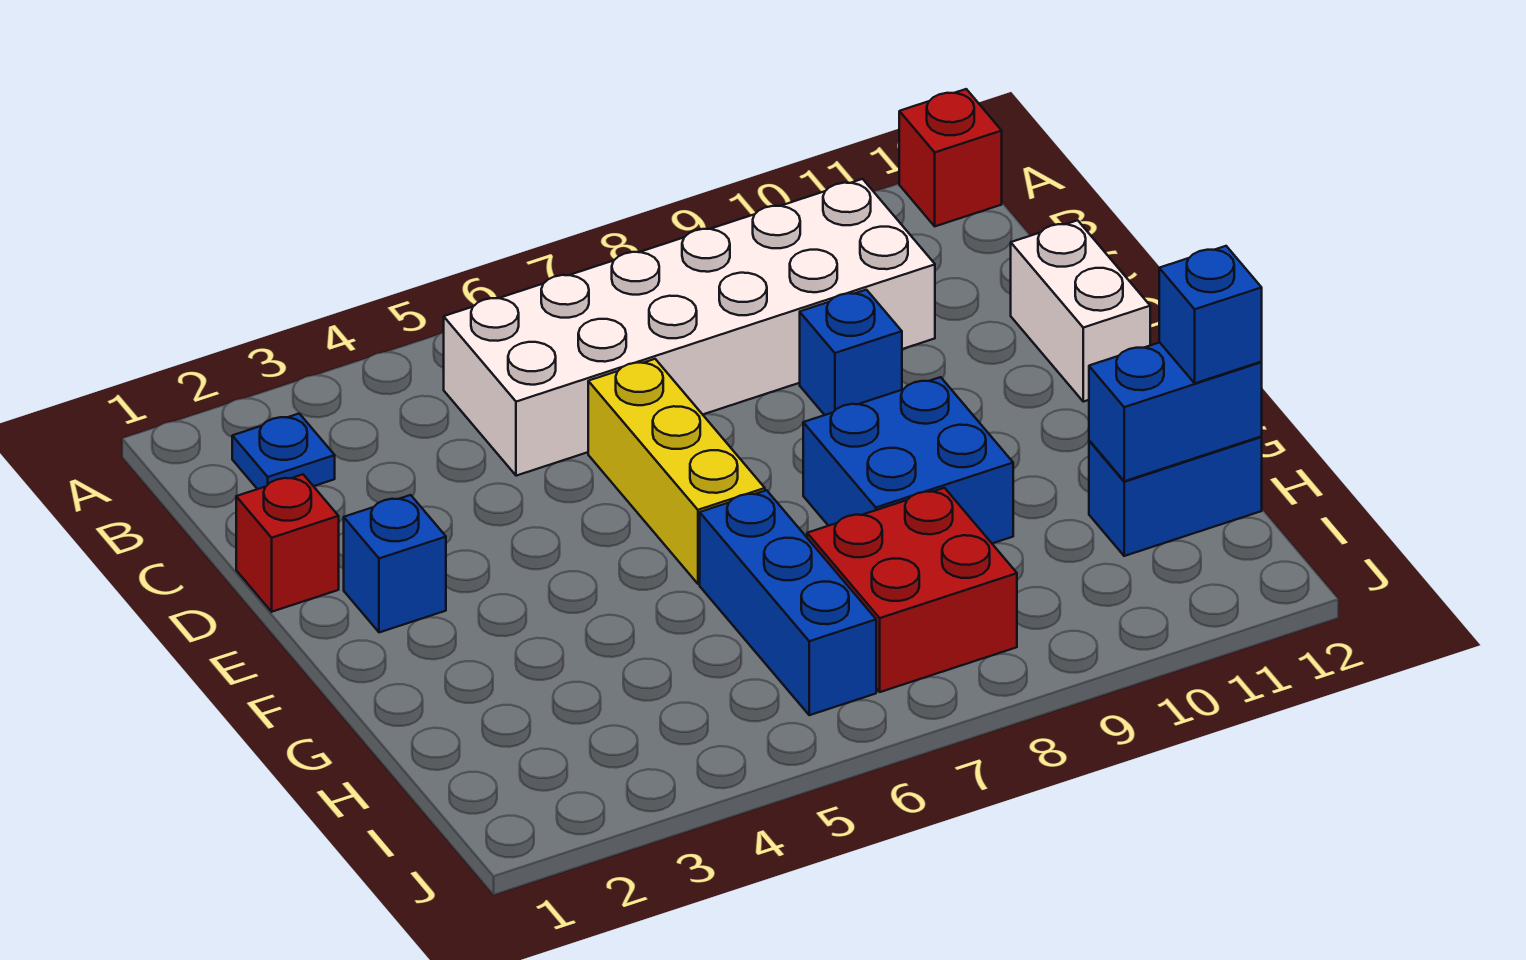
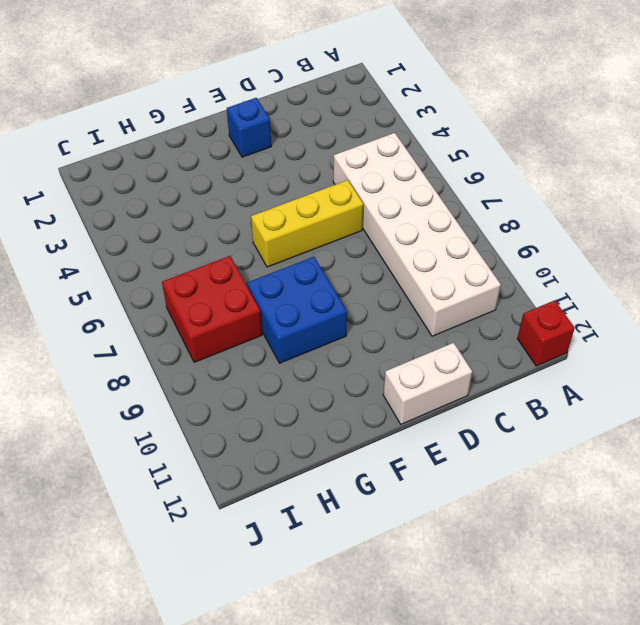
none -> blue plate B2 level 1
none -> red brick D1 level 1
none -> blue brick D9 level 1

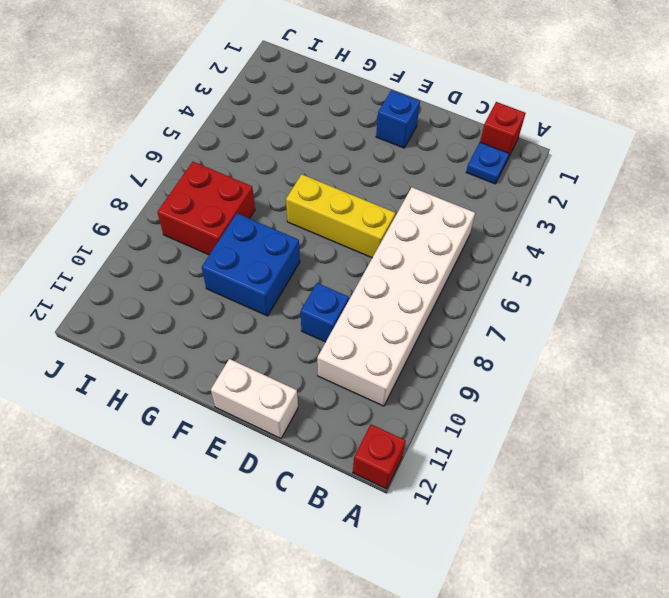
red brick B1 level 1 -> red brick D1 level 1
none -> blue brick G6:I6 level 1
none -> blue brick H11:H12 level 1
none -> blue brick H11:H12 level 2

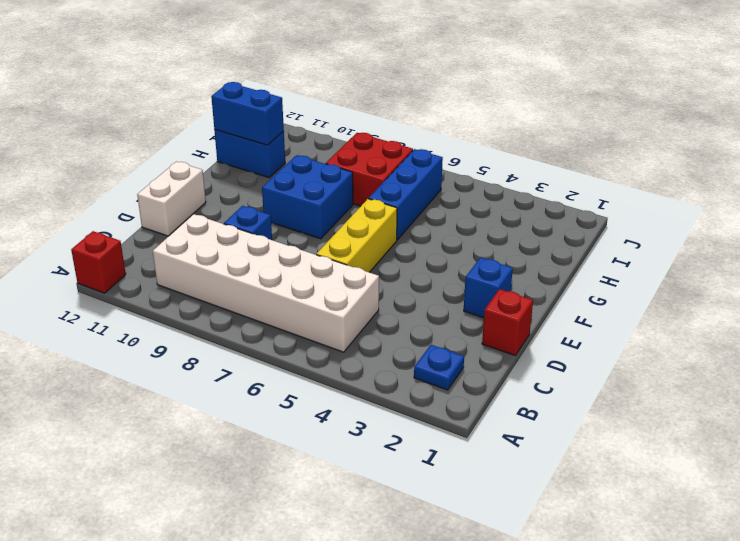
none -> blue brick H12 level 3

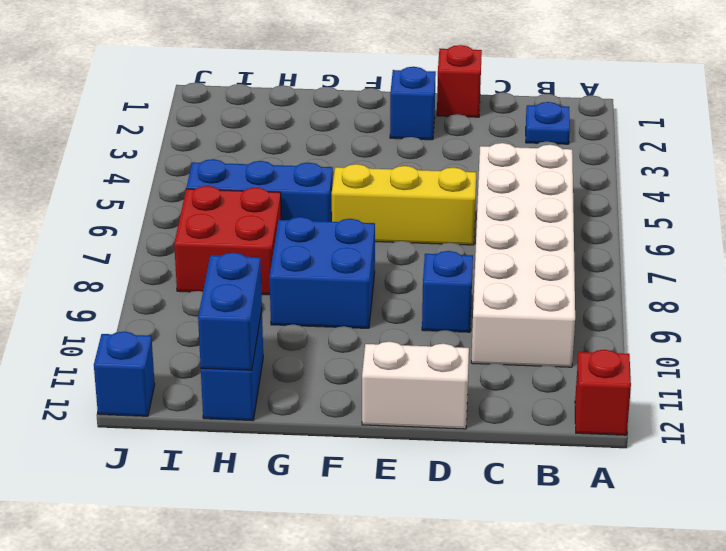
blue brick J12 level 1 -> blue brick H12 level 3

